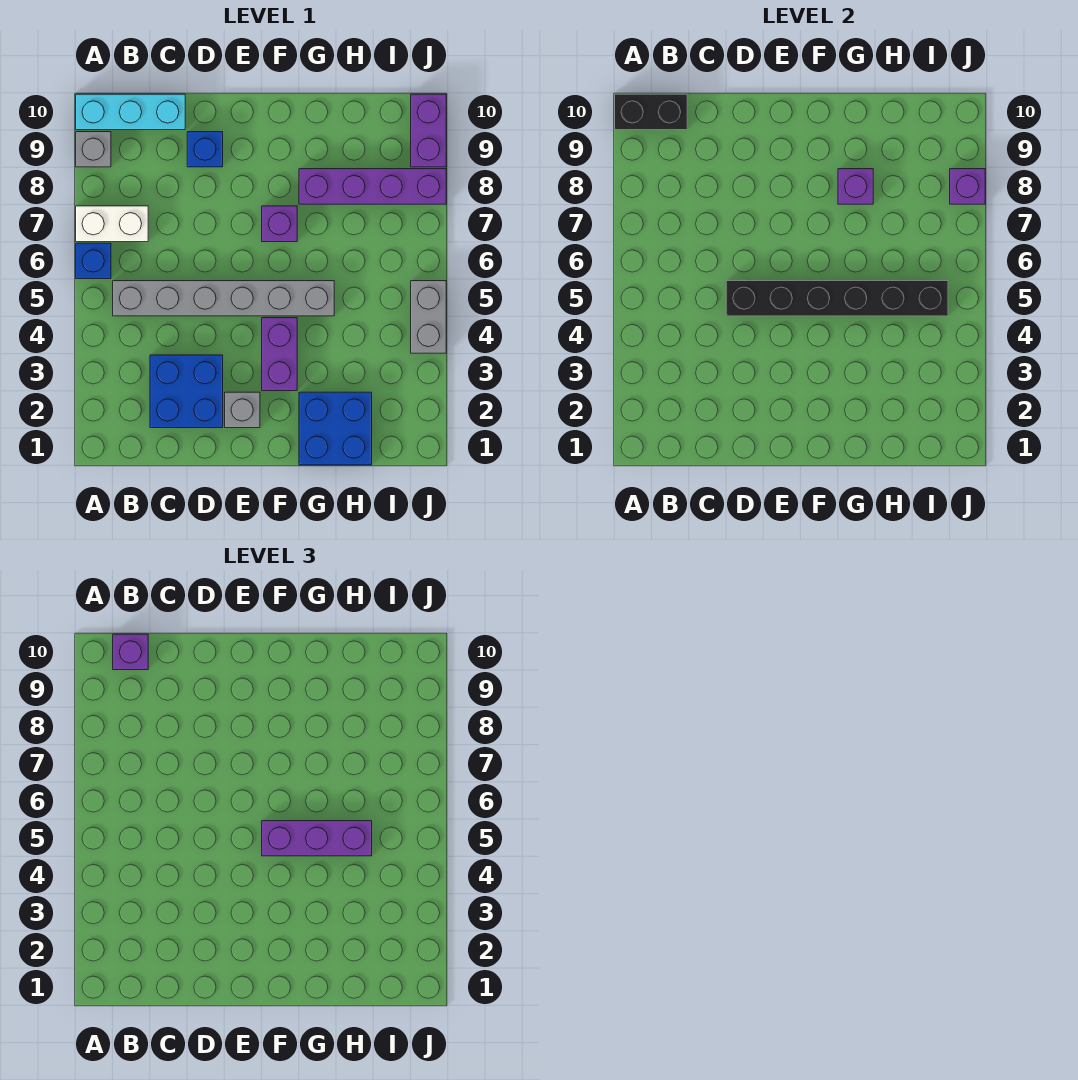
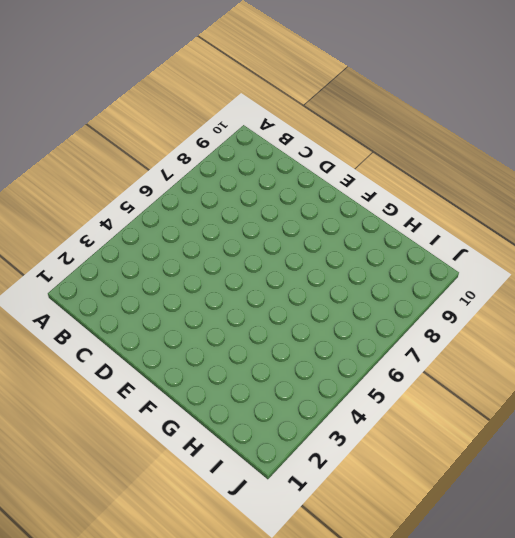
none -> blue brick A6 level 1
none -> white brick A7:B7 level 1
none -> grey brick A9 level 1

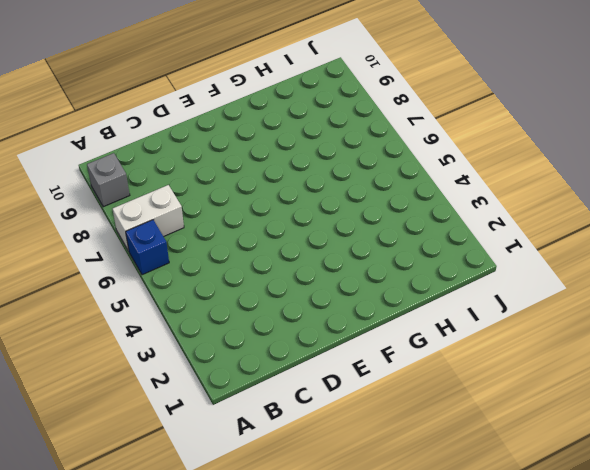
none -> cyan brick A10:C10 level 1
none -> grey brick B5:G5 level 1
none -> blue brick C2:D3 level 1

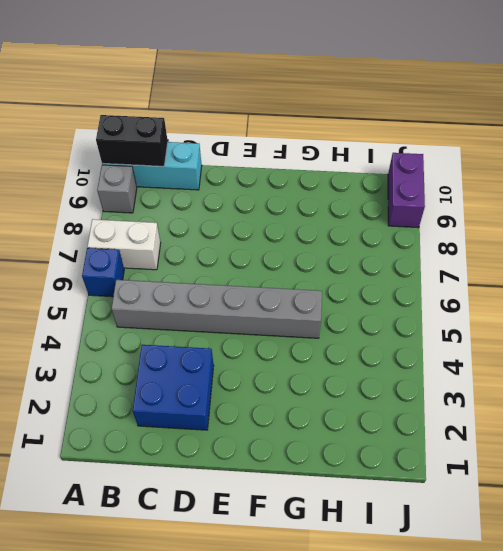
none -> blue brick D9 level 1
none -> grey brick E2 level 1
none -> purple brick F3:F4 level 1

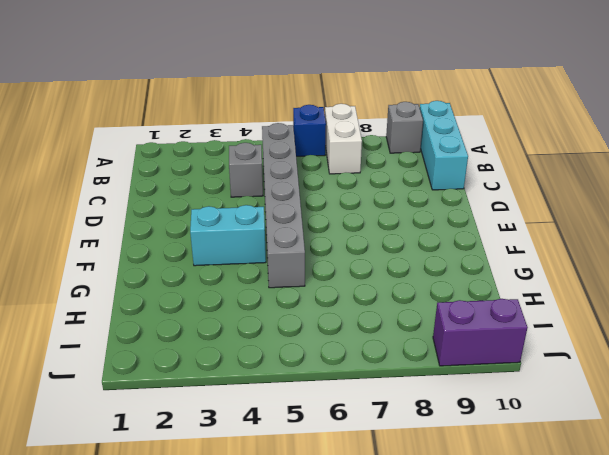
grey brick C4 level 1 -> grey brick E2 level 1
cyan brick F3:F4 level 1 -> purple brick F3:F4 level 1
none -> blue brick C2:D3 level 1
none -> blue brick D9 level 1
none -> purple brick F7 level 1

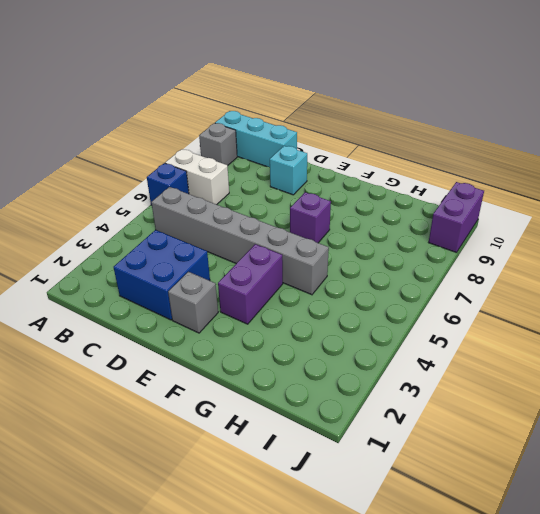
cyan brick D9 level 1 -> blue brick D9 level 1
none -> blue brick G1:H2 level 1
none -> purple brick G8:J8 level 1
none -> grey brick J4:J5 level 1

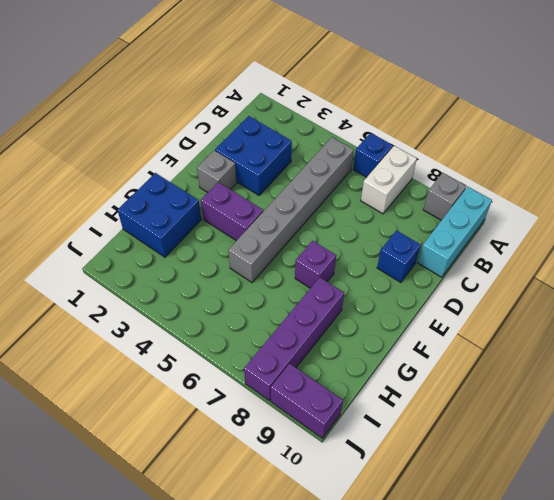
none -> grey brick J4:J5 level 1
none -> black brick A10:B10 level 2
none -> black brick D5:I5 level 2

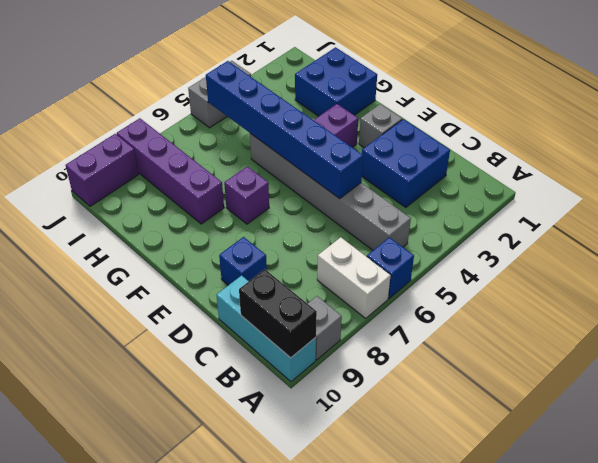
blue brick D5:I5 level 2 -> black brick D5:I5 level 2
none -> purple brick G8 level 2
none -> purple brick J8 level 2
none -> purple brick B10 level 3

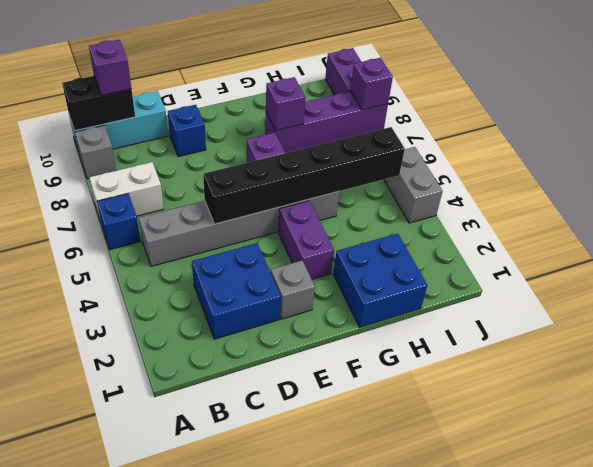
none -> purple brick F5:H5 level 3

